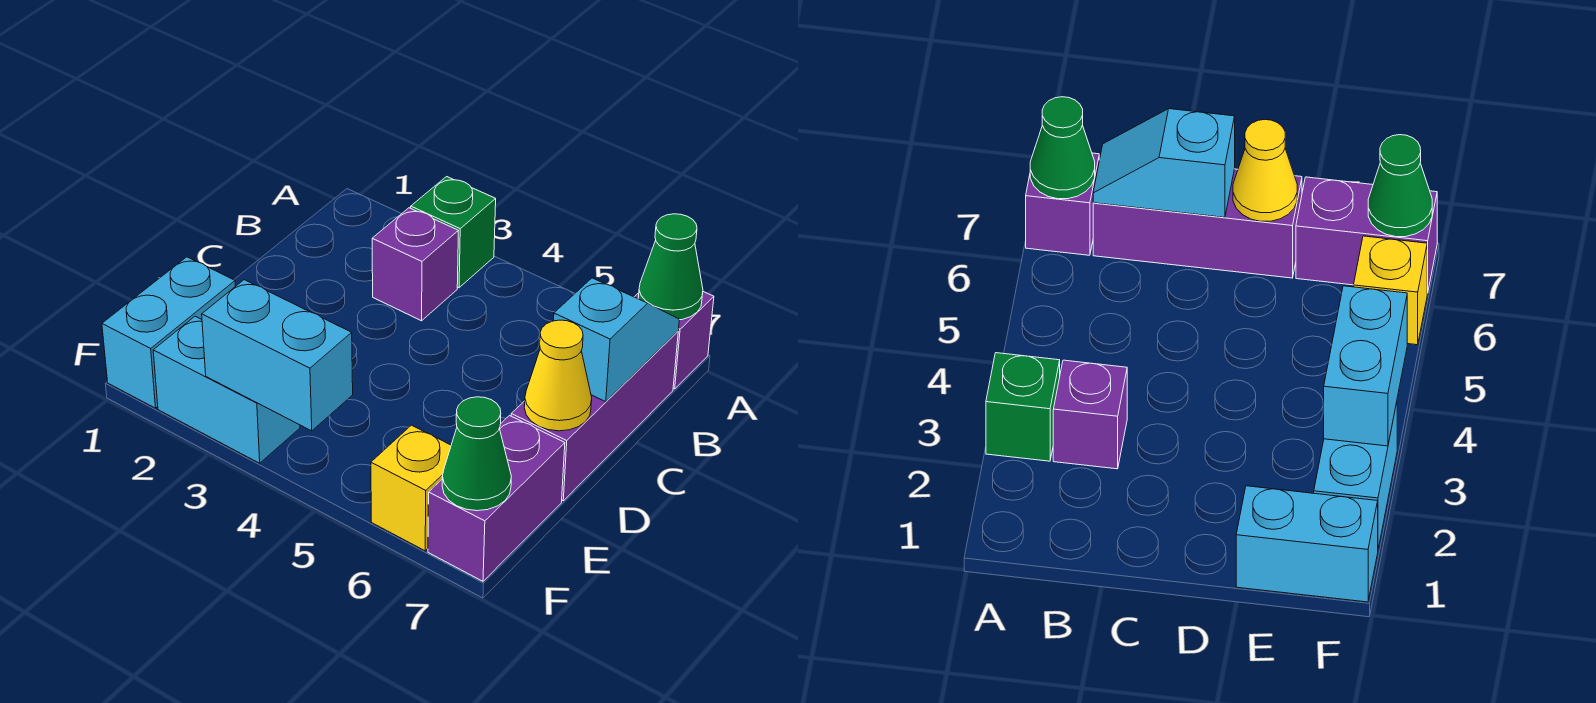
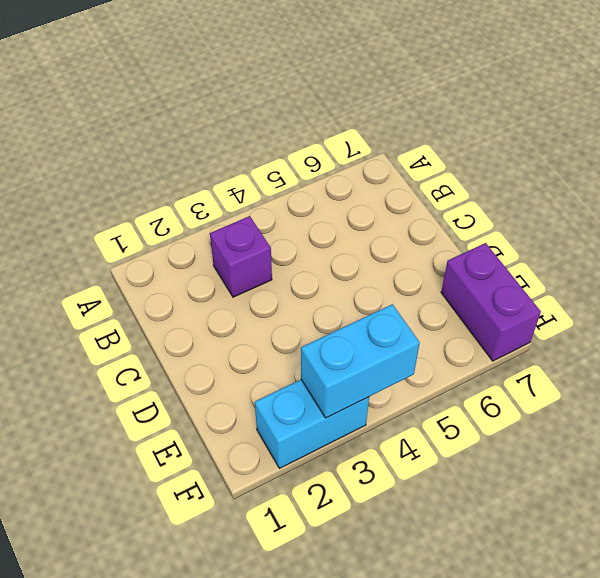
none -> green brick A3 level 1
none -> purple brick A7 level 1
none -> purple brick B7:D7 level 1

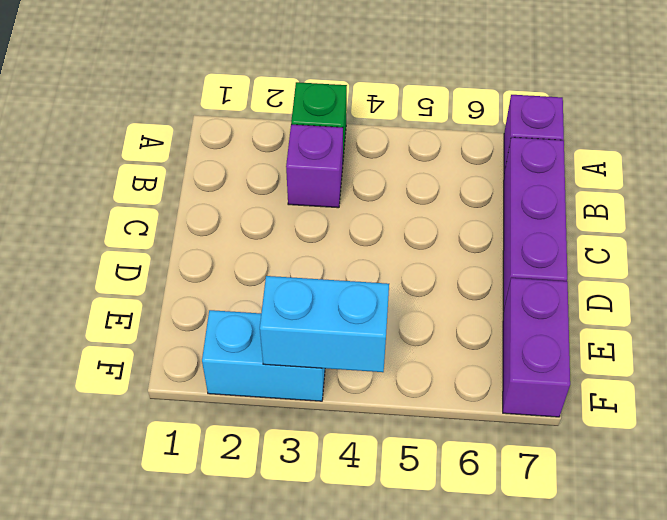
none -> cyan brick E1:F1 level 1
none -> yellow brick F6 level 1
none -> green cone A7 level 2

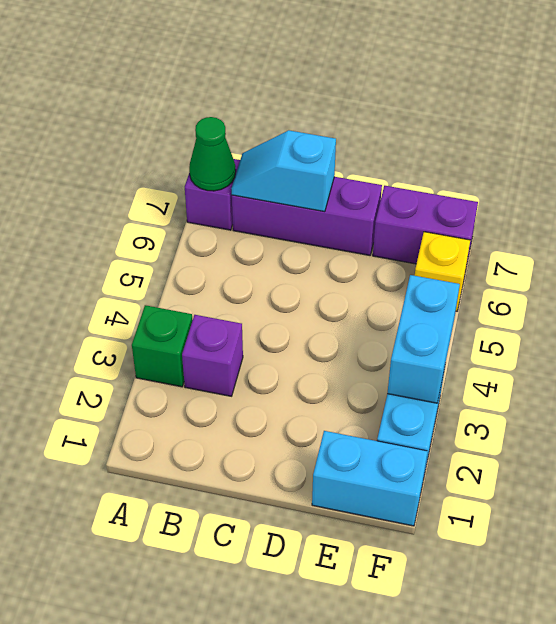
none -> yellow cone D7 level 2
none -> green cone F7 level 2

